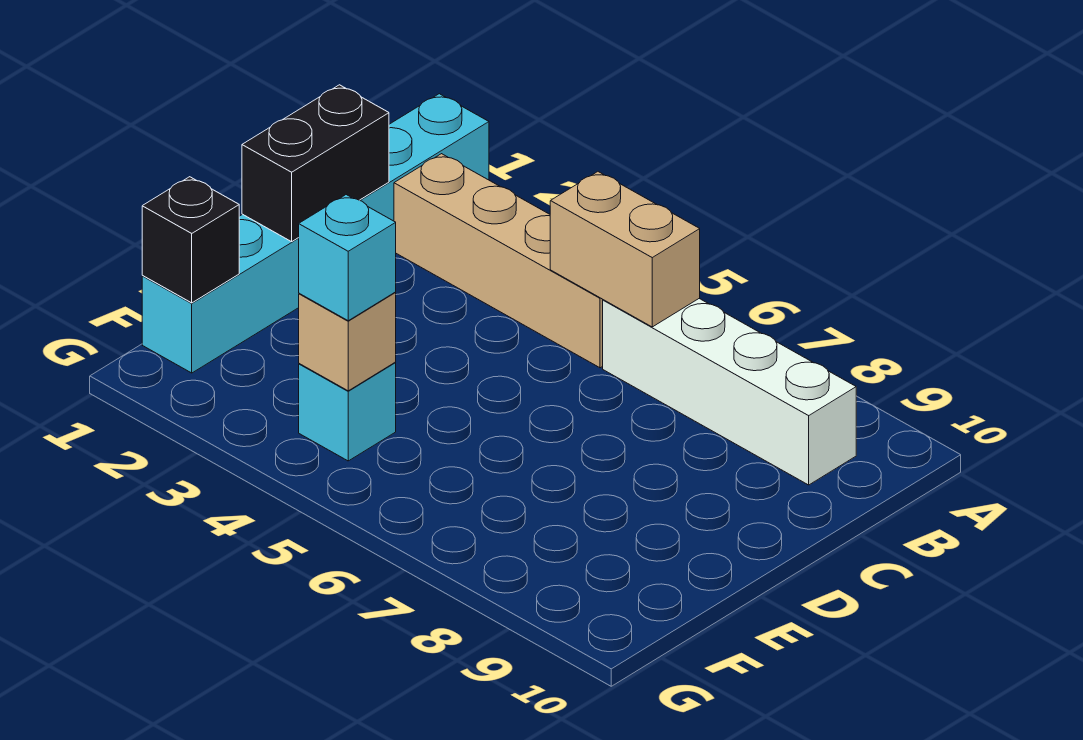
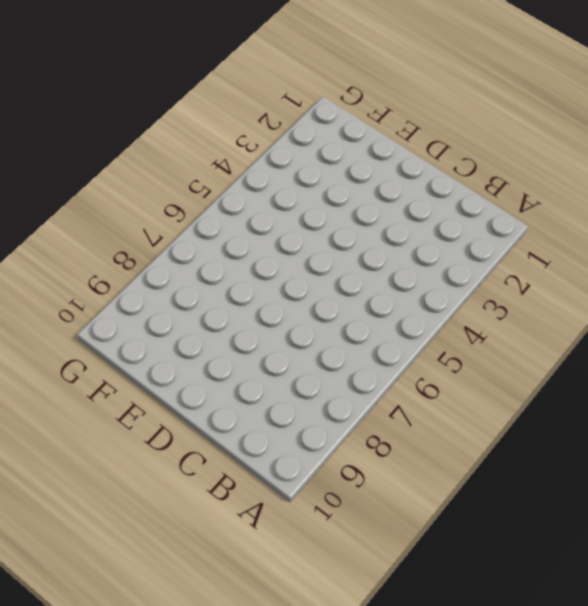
none -> cyan brick A1:F1 level 1
none -> tan brick B2:B5 level 1

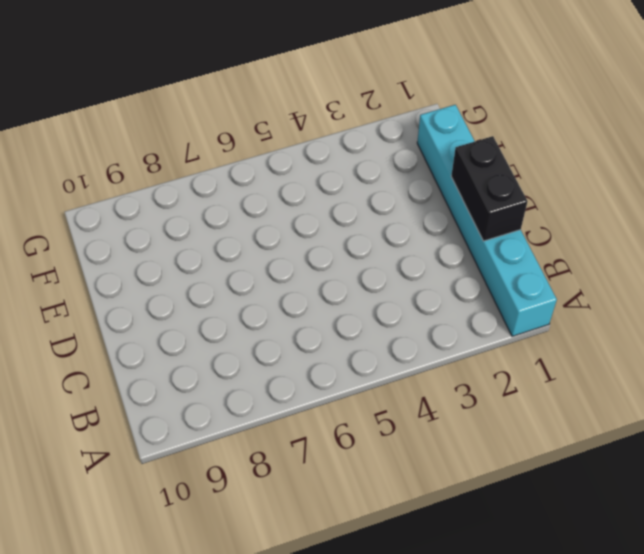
none -> tan brick B2:B5 level 1
none -> white brick B6:B9 level 1

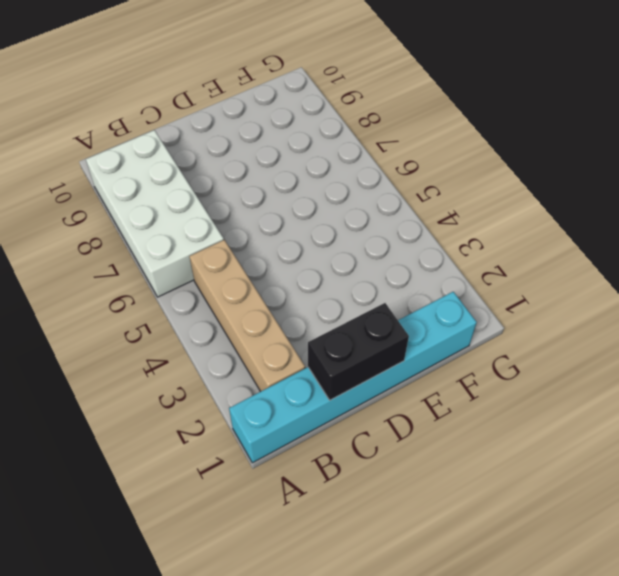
white brick A6:B9 level 1 -> white brick B6:B9 level 1
none -> cyan brick F4 level 1
none -> tan brick B5:B6 level 2

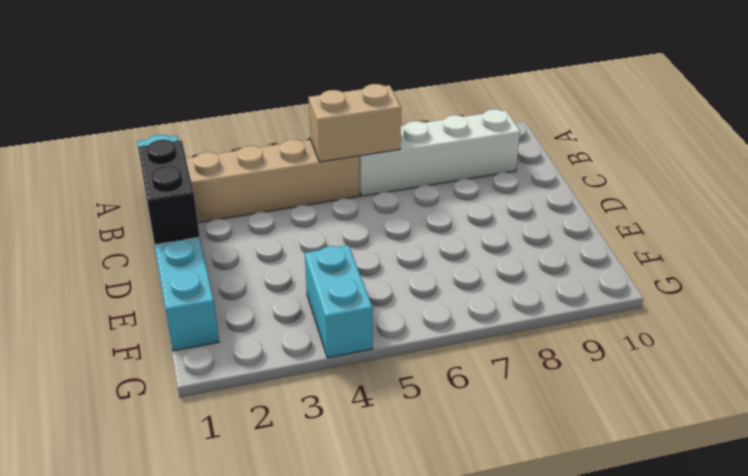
cyan brick F4:G4 level 1 -> cyan brick F4 level 1
none -> black brick F1 level 2
none -> tan brick F4 level 2

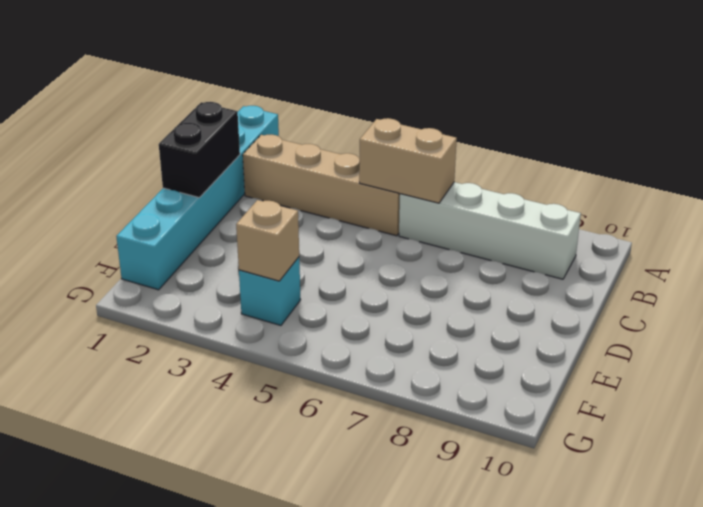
none -> black brick F1 level 2
none -> cyan brick F4 level 3

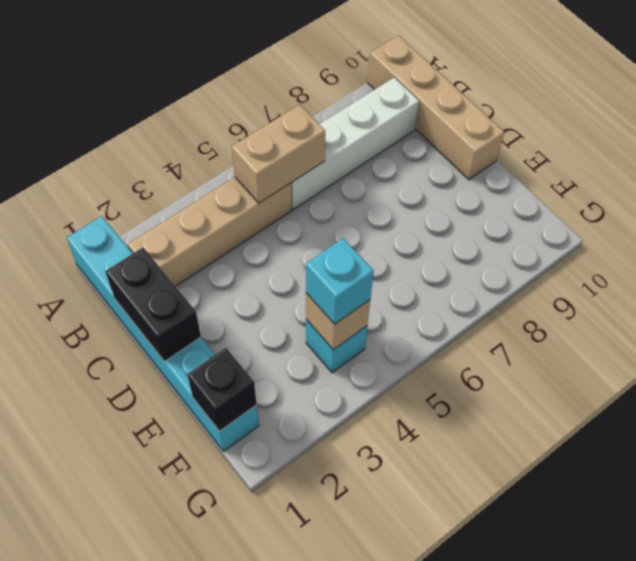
tan brick A10:D10 level 1 -> none

